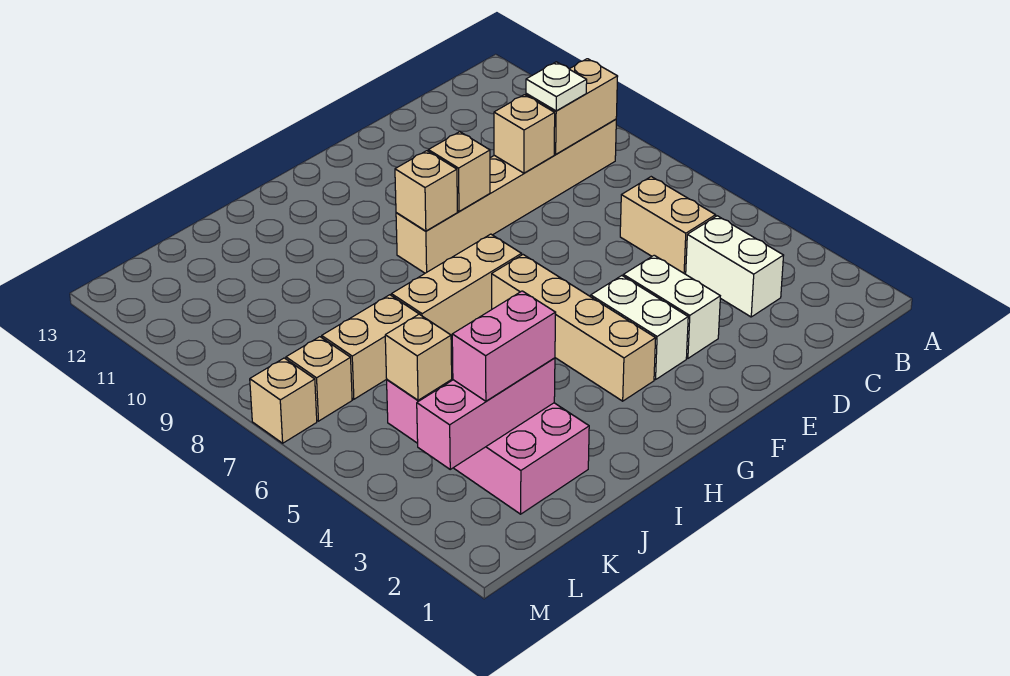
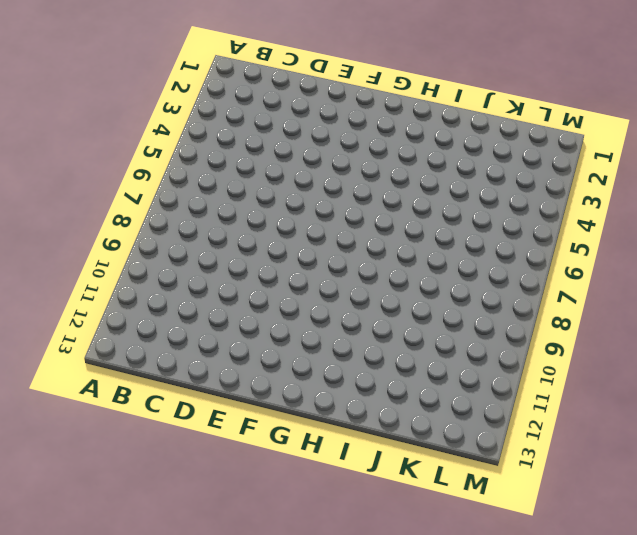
none -> tan brick B9:G9 level 1
none -> white brick C3:C4 level 1
none -> tan brick C5:C6 level 1

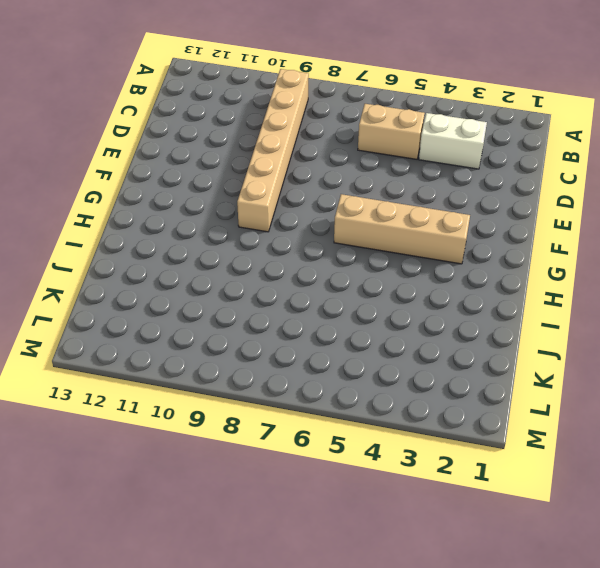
none -> white brick E3:E4 level 1
none -> white brick F3:F4 level 1
none -> tan brick G7:I7 level 1

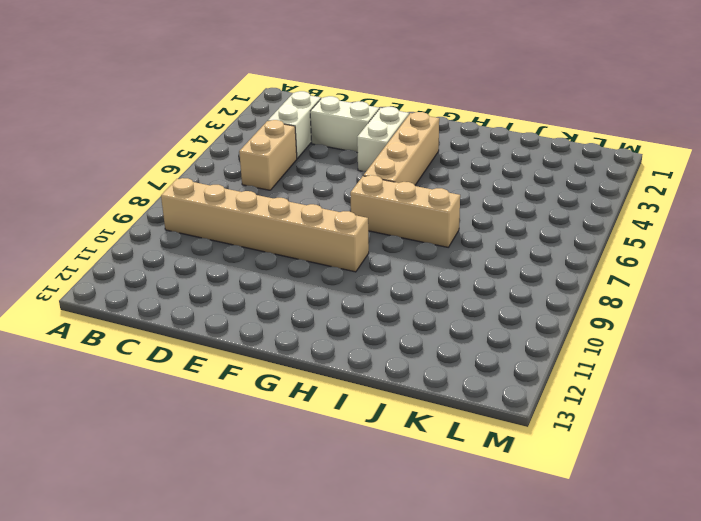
white brick D3:E3 level 1 -> white brick E3:E4 level 1
none -> pink brick J2:K5 level 1
none -> tan brick J7:K7 level 1
none -> tan brick L7 level 1

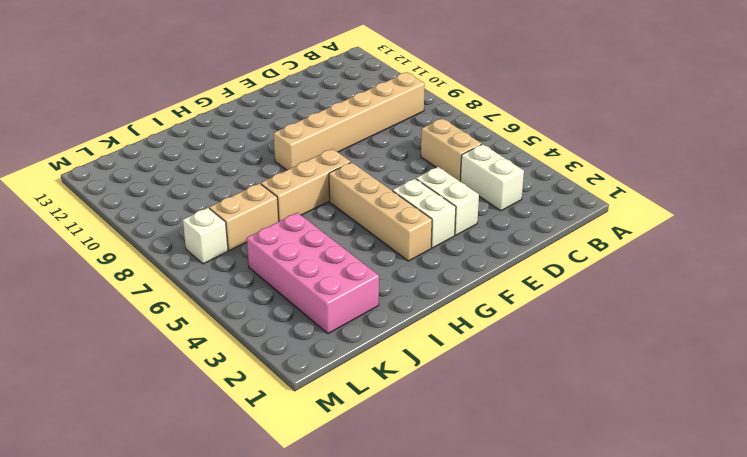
white brick L7 level 1 -> tan brick L7 level 1
none -> tan brick M7 level 1
none -> tan brick B9:C9 level 2
none -> tan brick D9 level 2

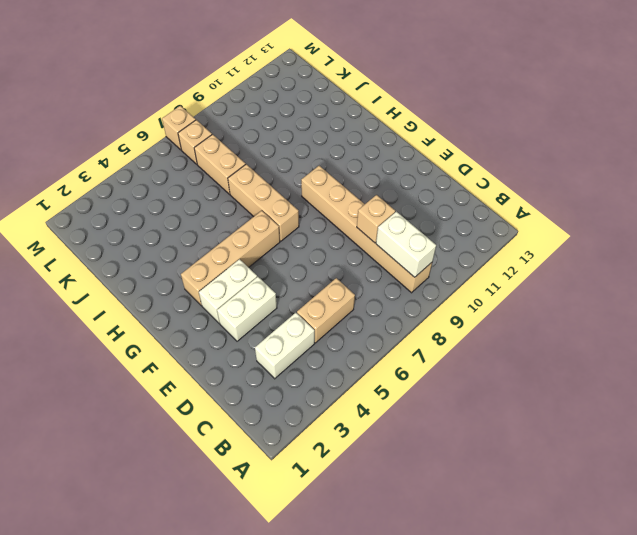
white brick B9:C9 level 2 -> tan brick B9:C9 level 2
none -> pink brick J2:K5 level 1
none -> tan brick F9 level 2
none -> tan brick G9 level 2

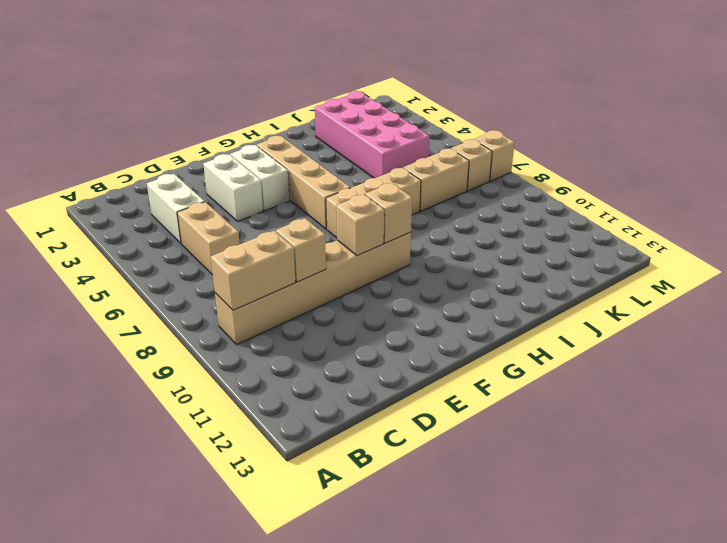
none -> pink brick J3:L3 level 2
none -> tan brick K5 level 2
none -> white plate C9 level 3

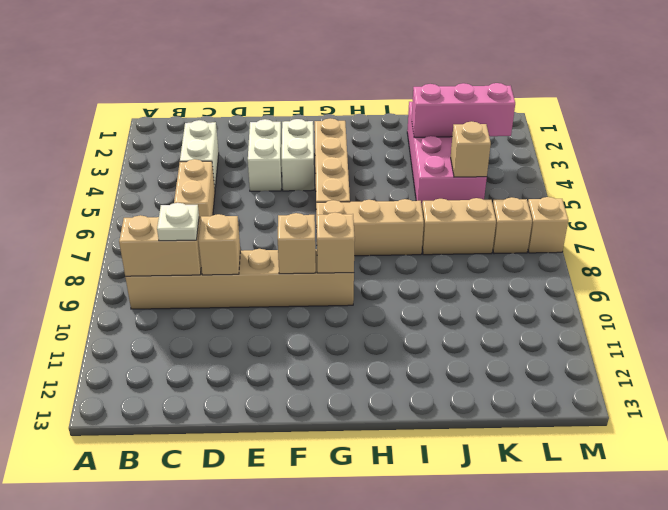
none -> pink brick J3:K3 level 3

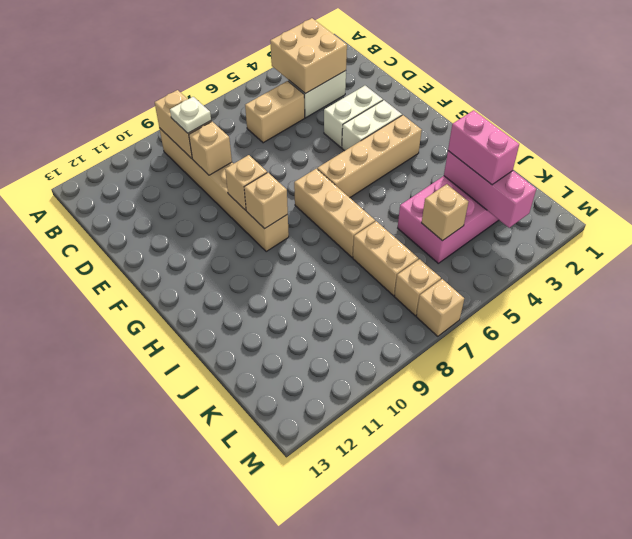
tan brick B3:C4 level 2 -> none

